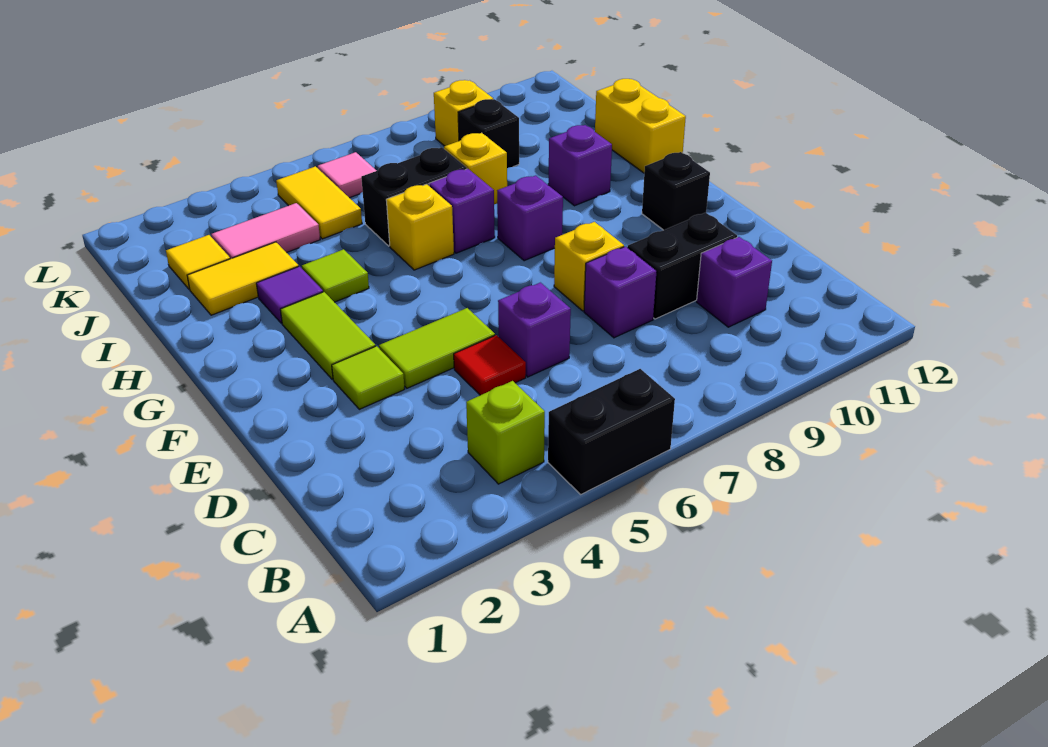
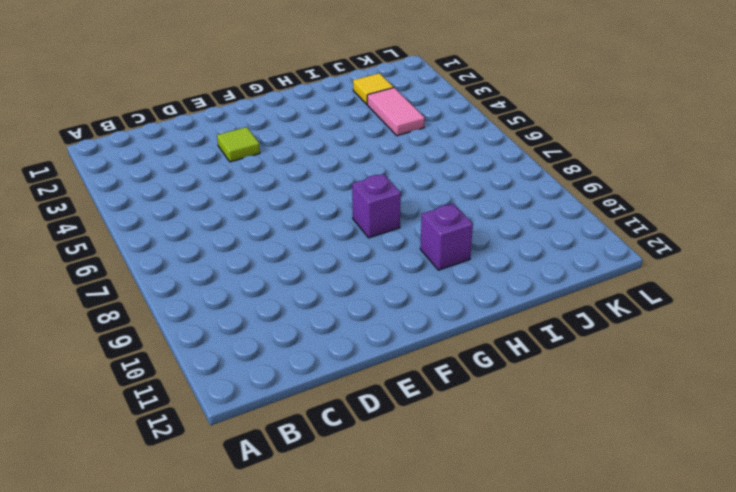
none -> black brick A5:A6 level 1
none -> lime brick B4 level 1
none -> purple brick C10 level 1

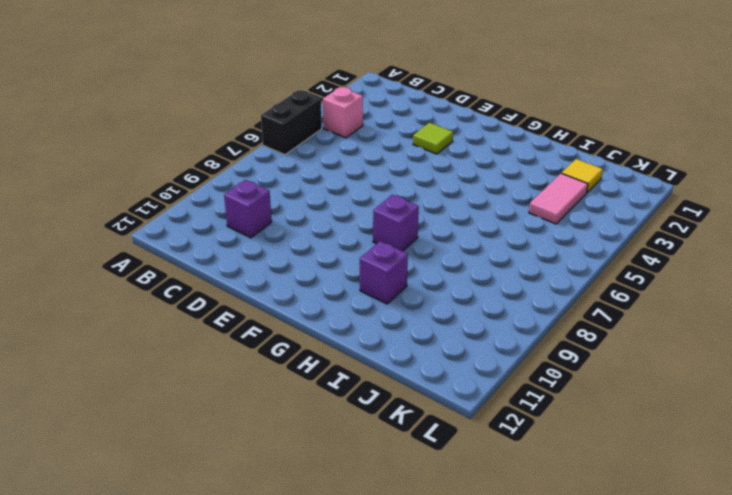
pink brick B4 level 1 -> lime brick B4 level 1
none -> red tile D5 level 1
none -> purple brick D6 level 1
none -> purple brick D8 level 1

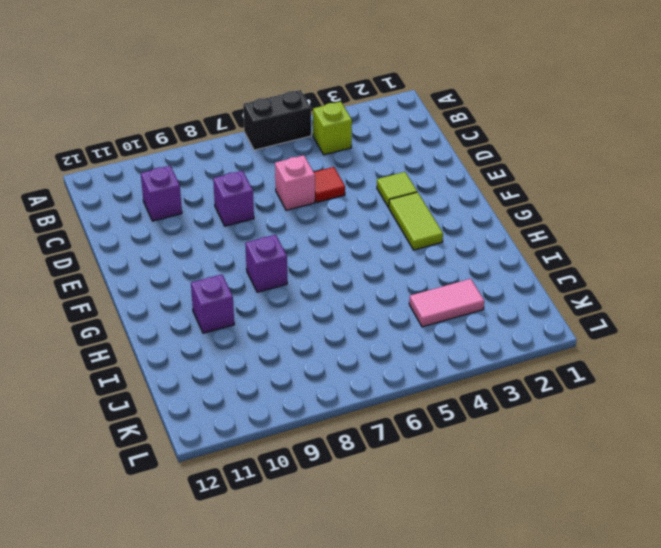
pink brick D6 level 1 -> purple brick D6 level 1
none -> black brick D9:D10 level 1
none -> lime tile E4:E5 level 1
none -> yellow brick E8 level 1

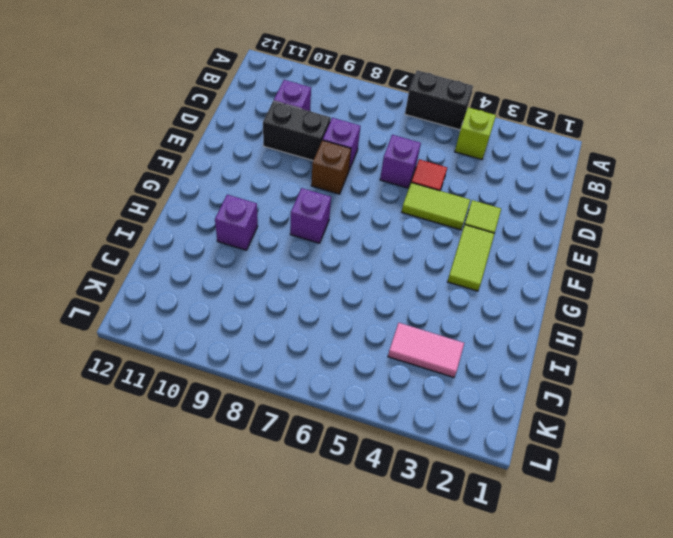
brown brick E8 level 1 -> yellow brick E8 level 1
none -> black brick F11 level 1
none -> purple tile H3 level 1
none -> lime tile H4 level 1

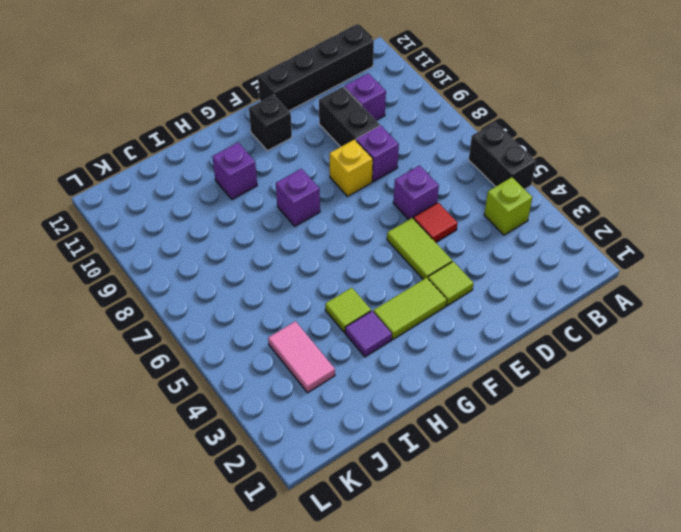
black brick B12:E12 level 1 -> none
none -> yellow brick H6 level 1
none -> purple brick H7 level 1
none -> yellow brick H12:I12 level 1

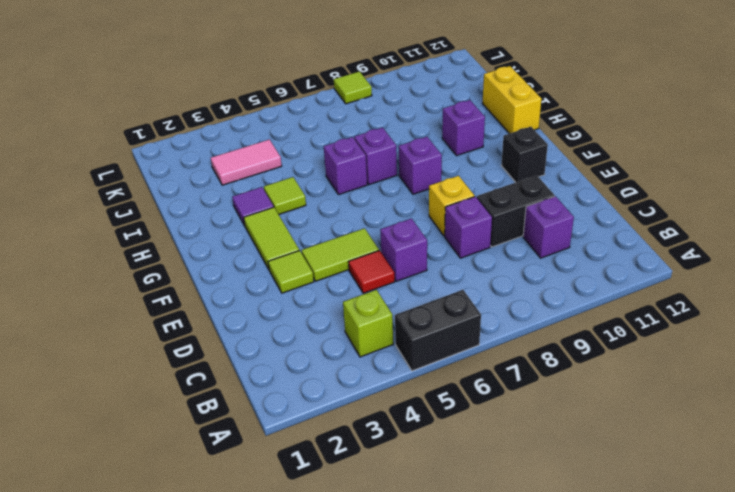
purple brick H6 level 1 -> yellow brick H6 level 1
lime tile L8 level 1 -> none
none -> yellow tile I2:I3 level 1
none -> black brick I6:I7 level 1
none -> yellow brick I8 level 1

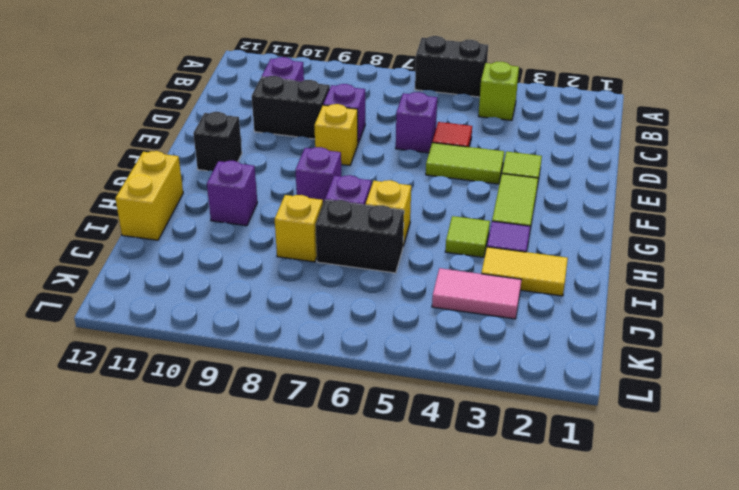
none -> yellow tile J2 level 1
none -> yellow tile J5:K5 level 1
none -> black brick J9 level 1

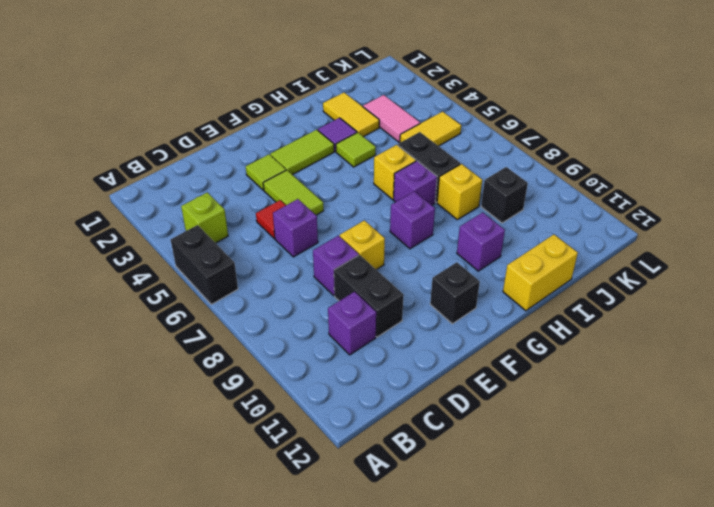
none -> yellow tile J2 level 1
none -> pink tile K6 level 1
none -> yellow brick K9 level 1

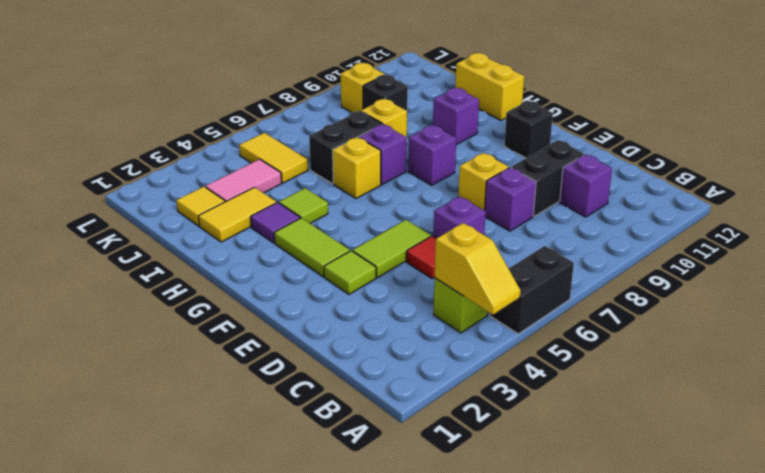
yellow slope A4:B4 level 2 top B -> none
none -> pink tile K6 level 1

